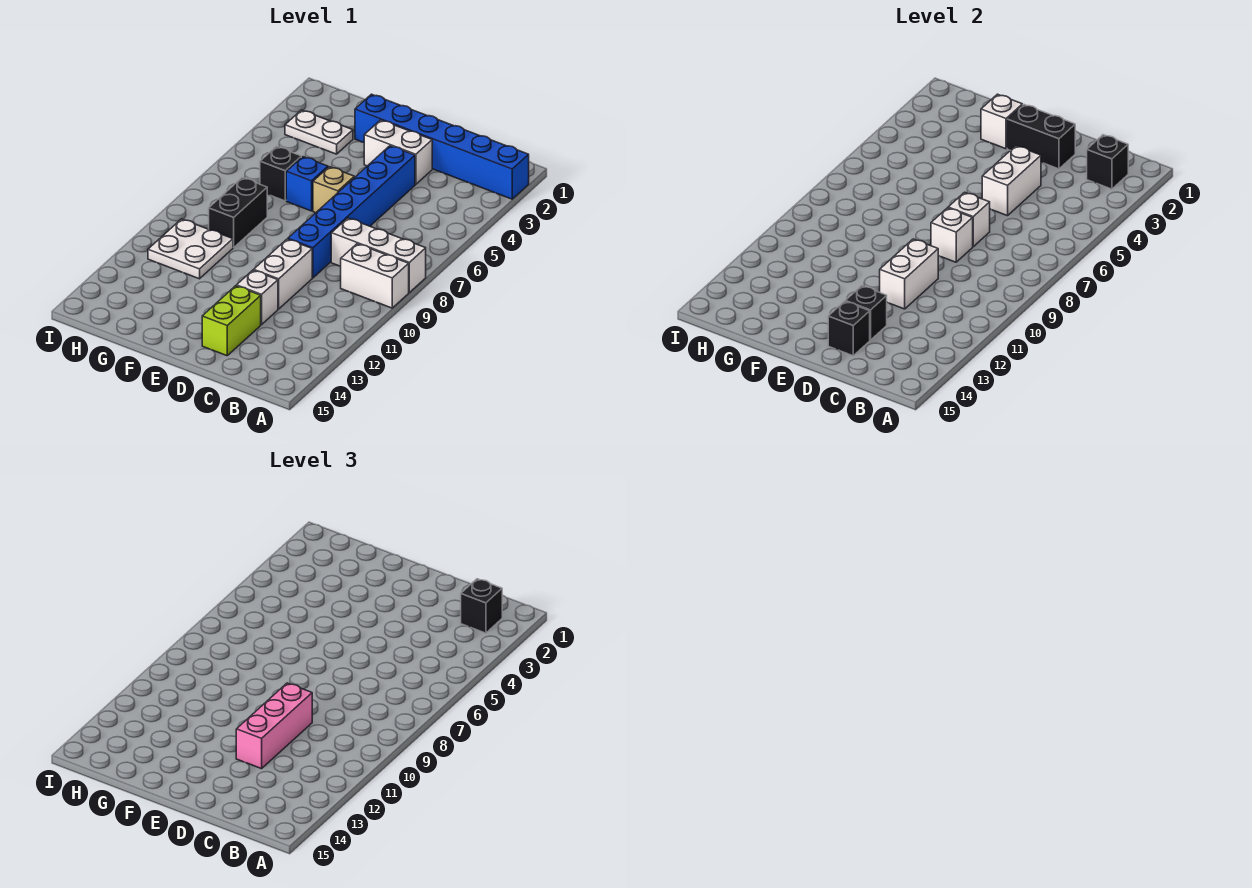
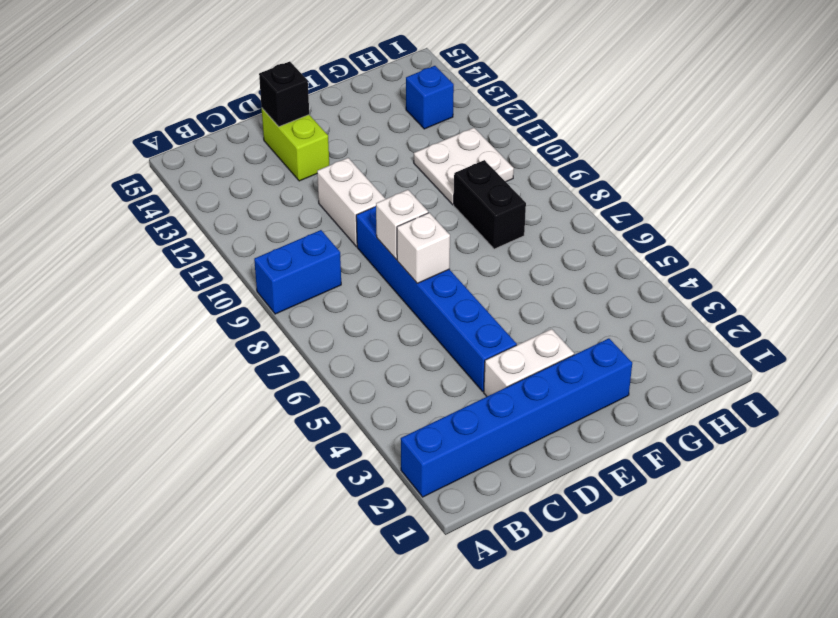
blue brick A9:B9 level 1 -> white brick A9:B9 level 1
blue brick H13 level 1 -> blue brick F6 level 1
none -> white brick A8:C8 level 1
none -> white brick D12 level 1
none -> tan brick E6 level 1

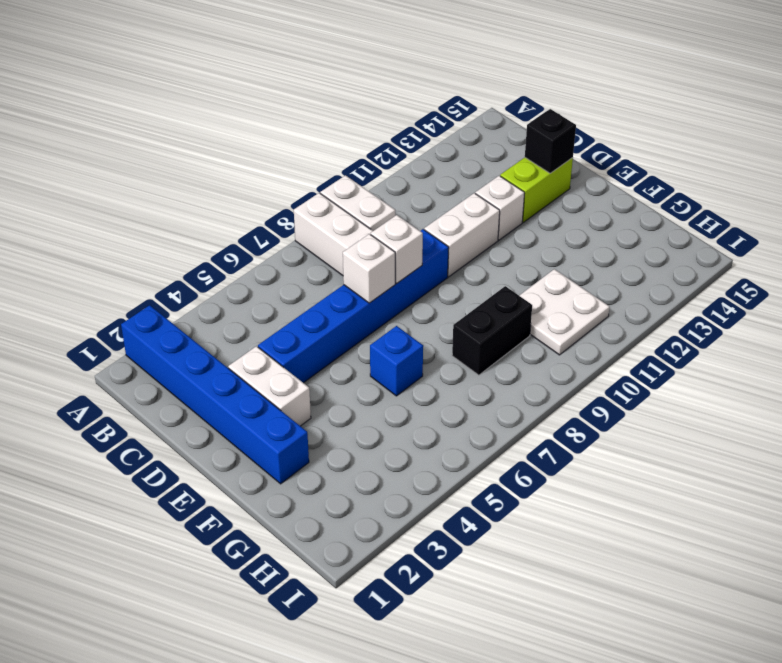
none -> tan brick E6 level 1
none -> white plate G3:H3 level 1
none -> black brick G6 level 1

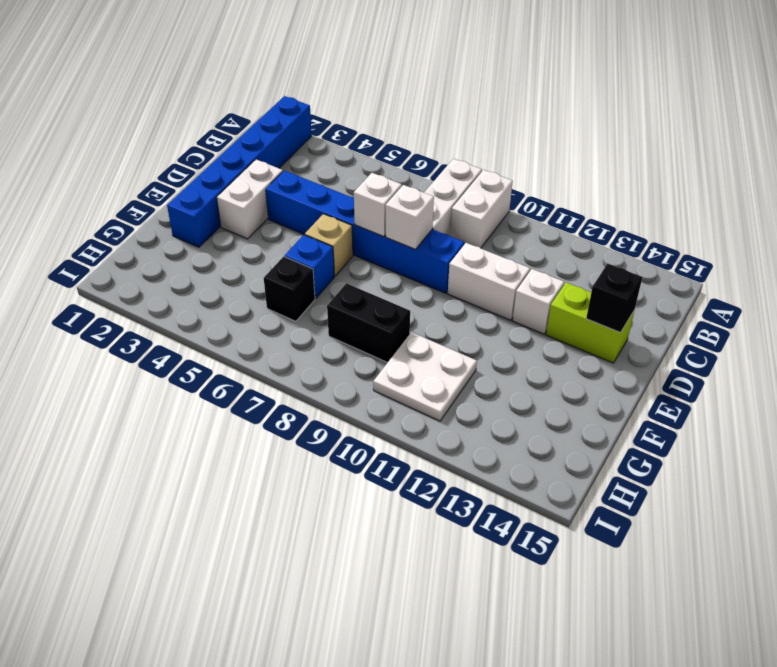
none -> white plate G3:H3 level 1
none -> black brick B2 level 2
none -> black brick D2:E2 level 2

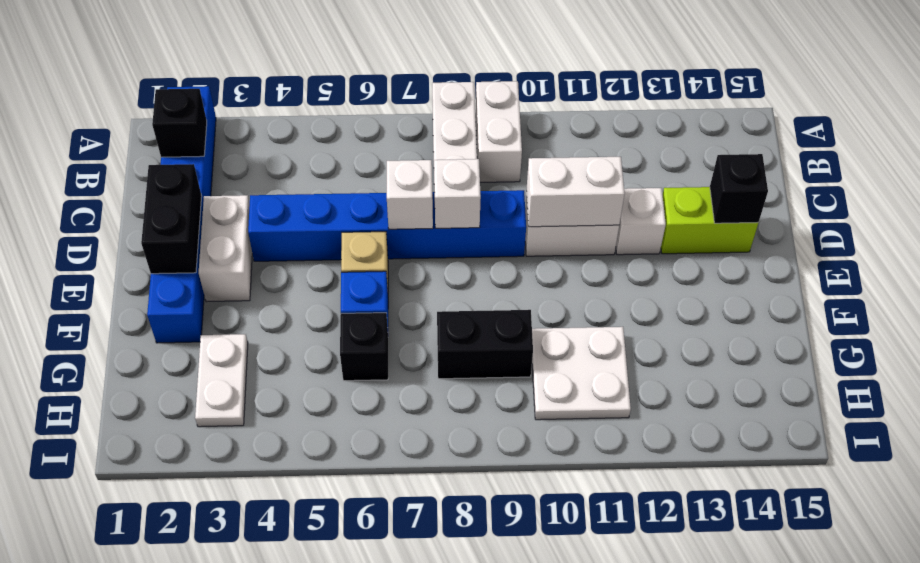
none -> white brick D4:D5 level 2
none -> black brick D13 level 2
none -> white brick F2 level 2

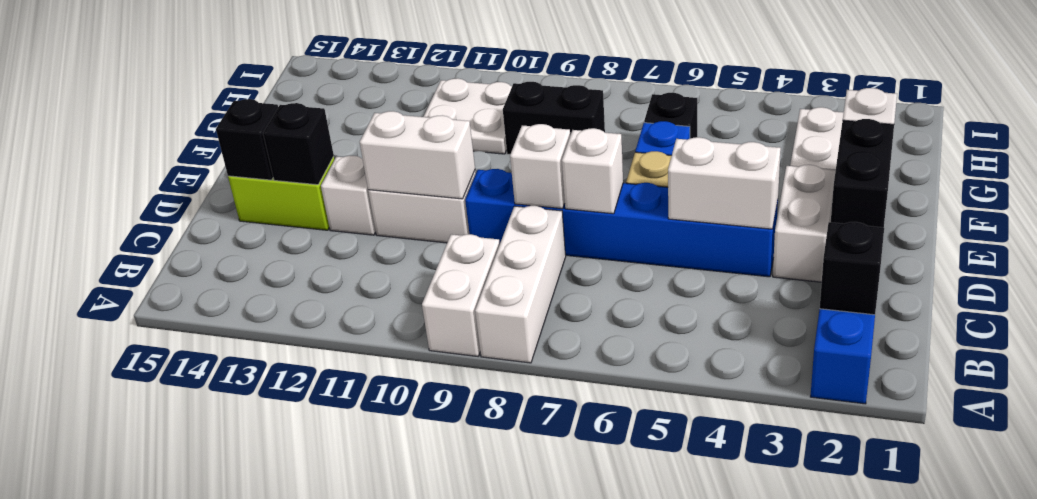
none -> black brick B2 level 3
none -> pink brick D10:D12 level 3

